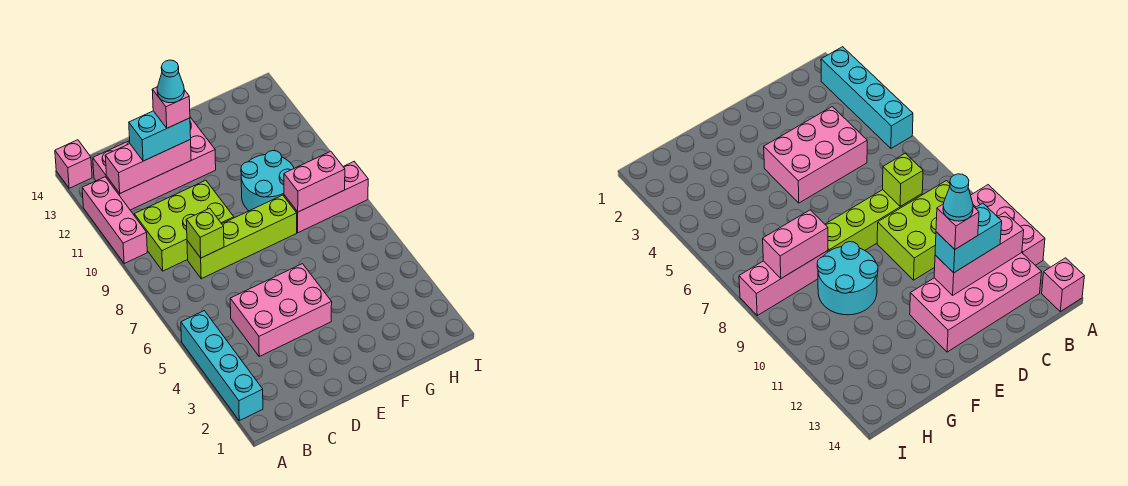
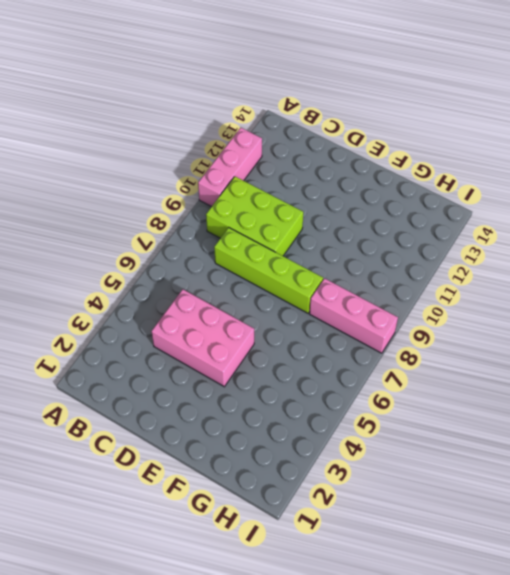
none -> cyan brick A2:A5 level 1
none -> pink brick A14 level 1
none -> pink brick B12:E13 level 1

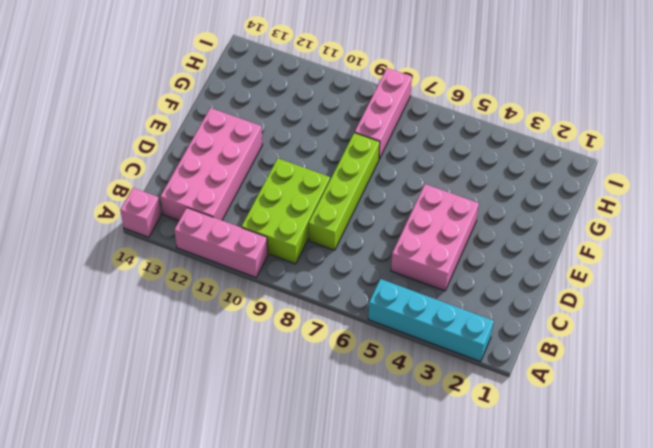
none -> cyan round brick F9:G10 level 1
none -> pink brick B12:D12 level 2
none -> lime brick C8 level 2

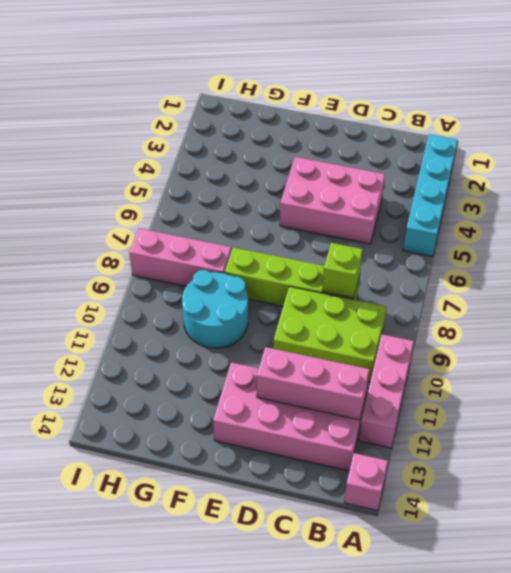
none -> pink brick G8:H8 level 2
none -> cyan brick C12:D12 level 3
none -> pink brick D12 level 4

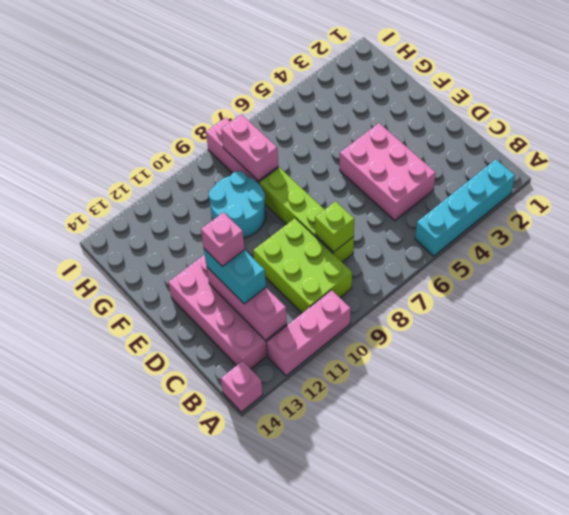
none -> cyan cone D12 level 5

